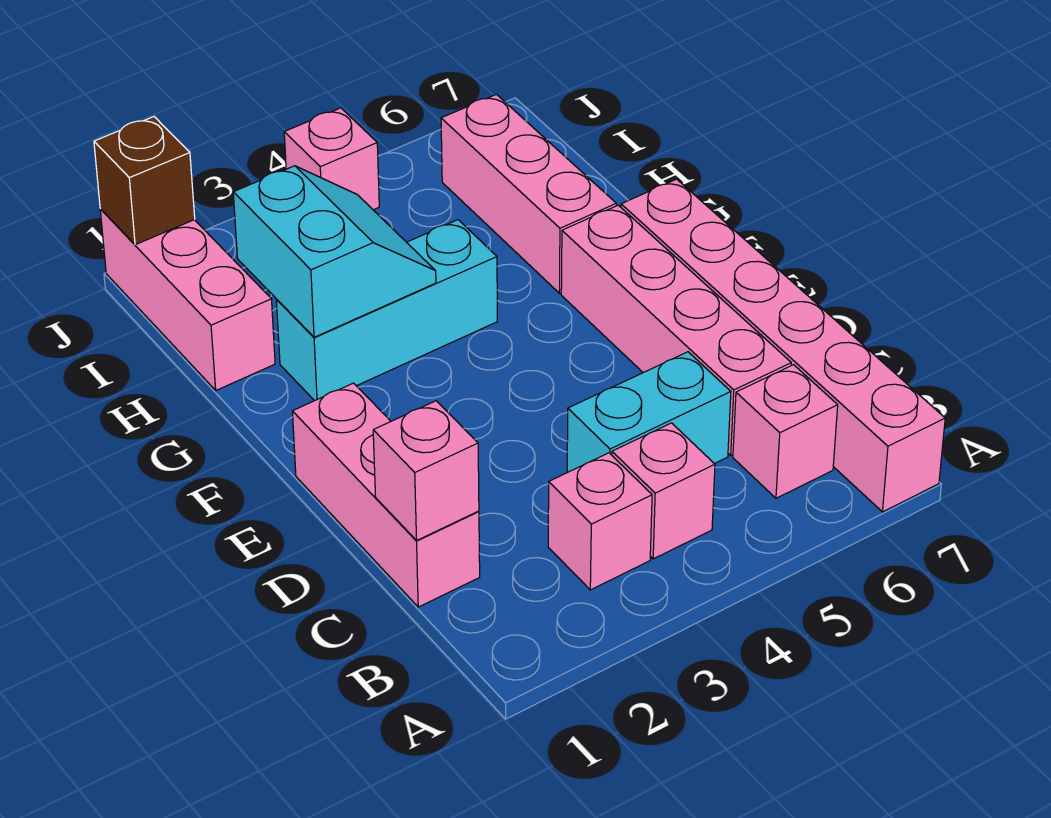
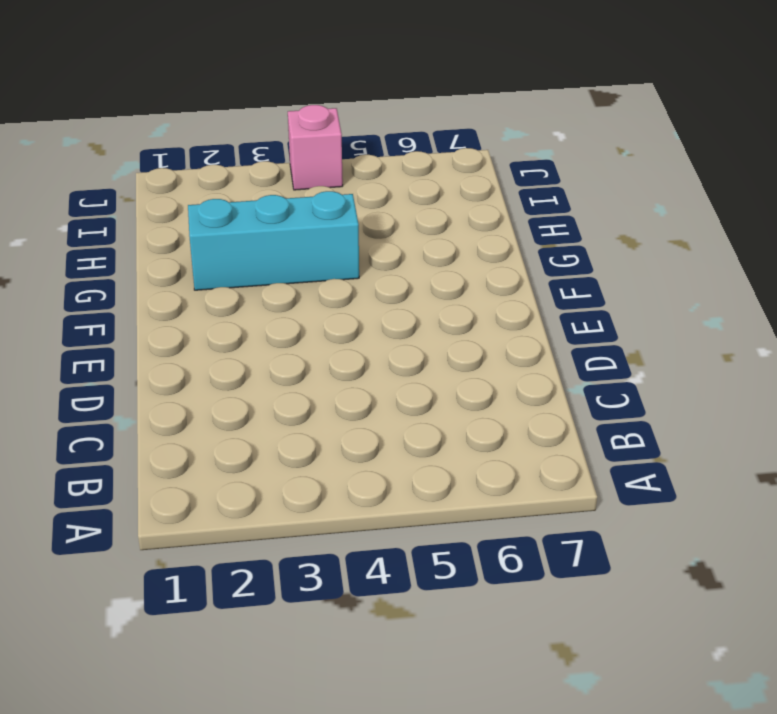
none -> pink brick A7:F7 level 1
none -> pink brick B3 level 1
none -> pink brick B4 level 1

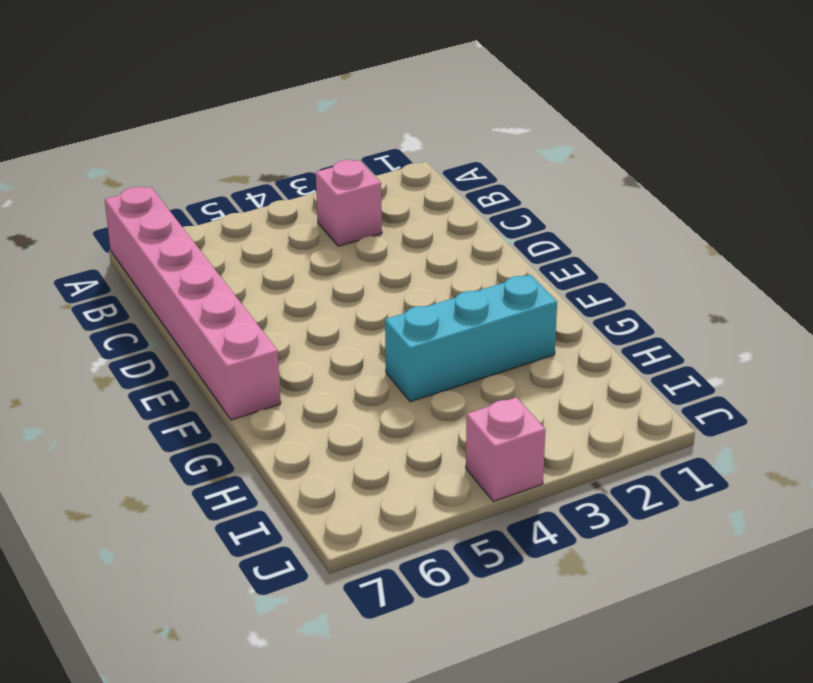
none -> pink brick B4 level 1
none -> pink brick B6 level 1
none -> pink brick C1:E1 level 1

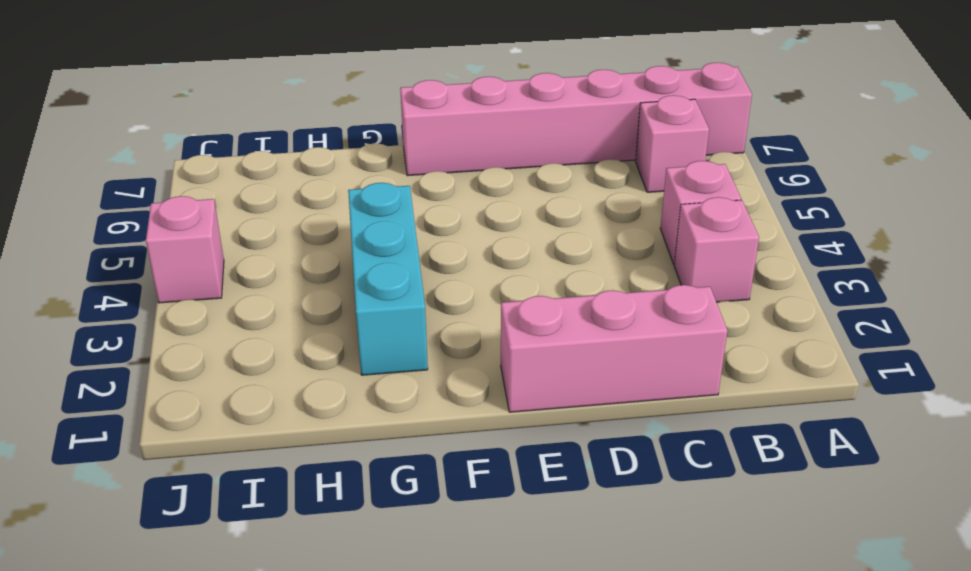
none -> cyan brick C4:C5 level 1
none -> pink brick C6:F6 level 1
none -> pink brick G6:I6 level 1

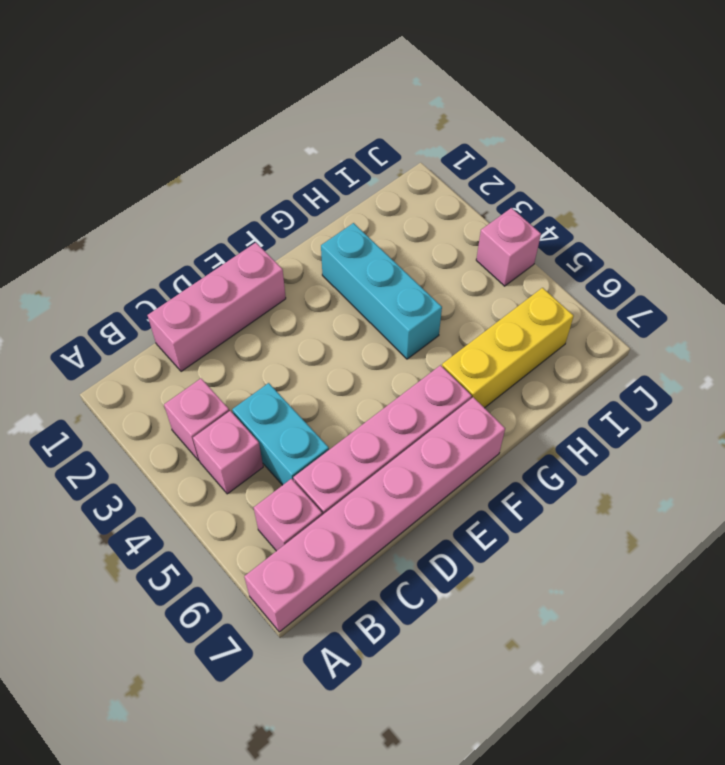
yellow brick G6:I6 level 1 -> pink brick G6:I6 level 1
none -> pink brick H1:J1 level 1
none -> pink brick C1 level 2
none -> cyan slope G2:H3 level 2 top 2

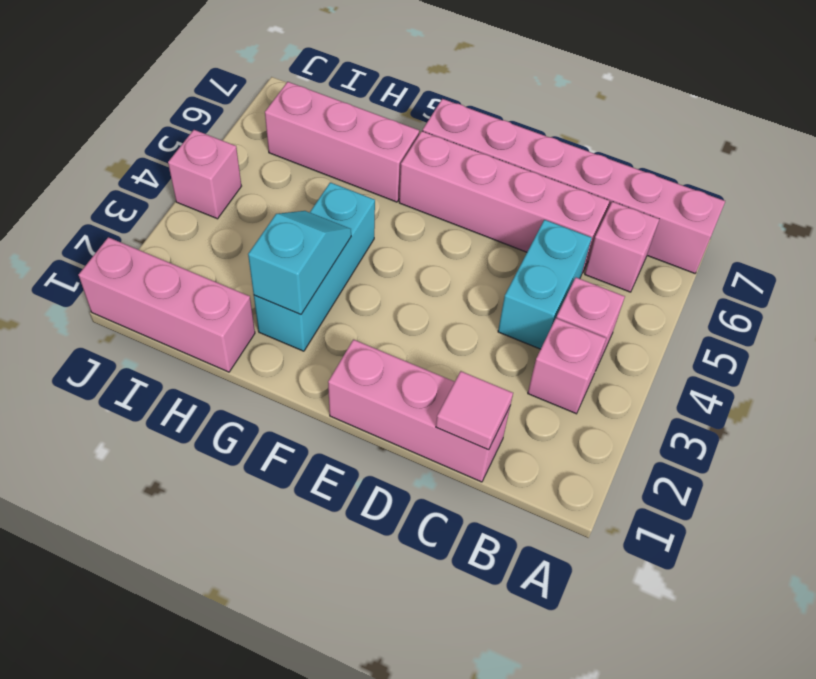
pink tile C1 level 2 -> pink brick C1 level 2
cyan slope G2:G3 level 2 top 2 -> cyan slope G2:H3 level 2 top 2
none -> brown brick J1 level 2

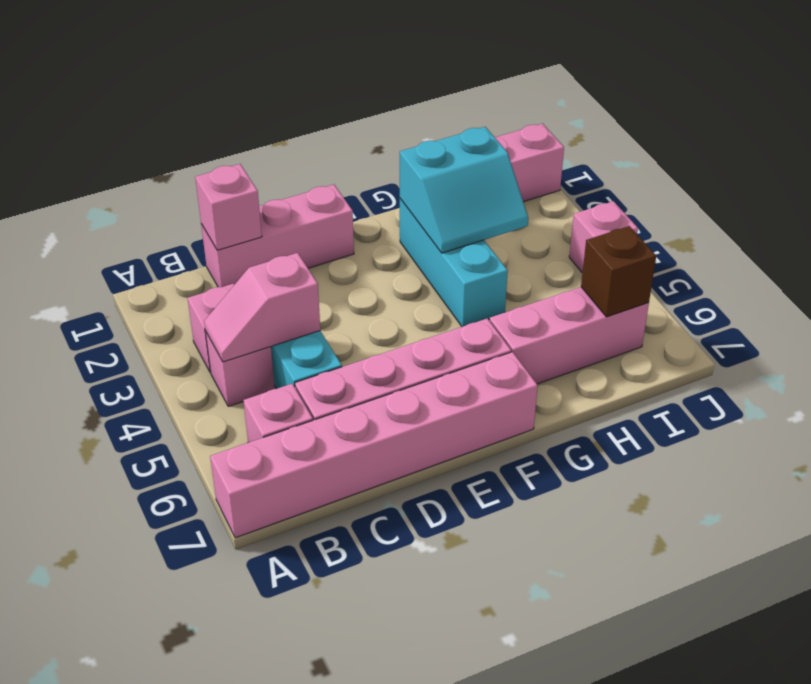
pink slope B4:C4 level 2 top C -> none
brown brick I6 level 2 -> brown brick J1 level 2

